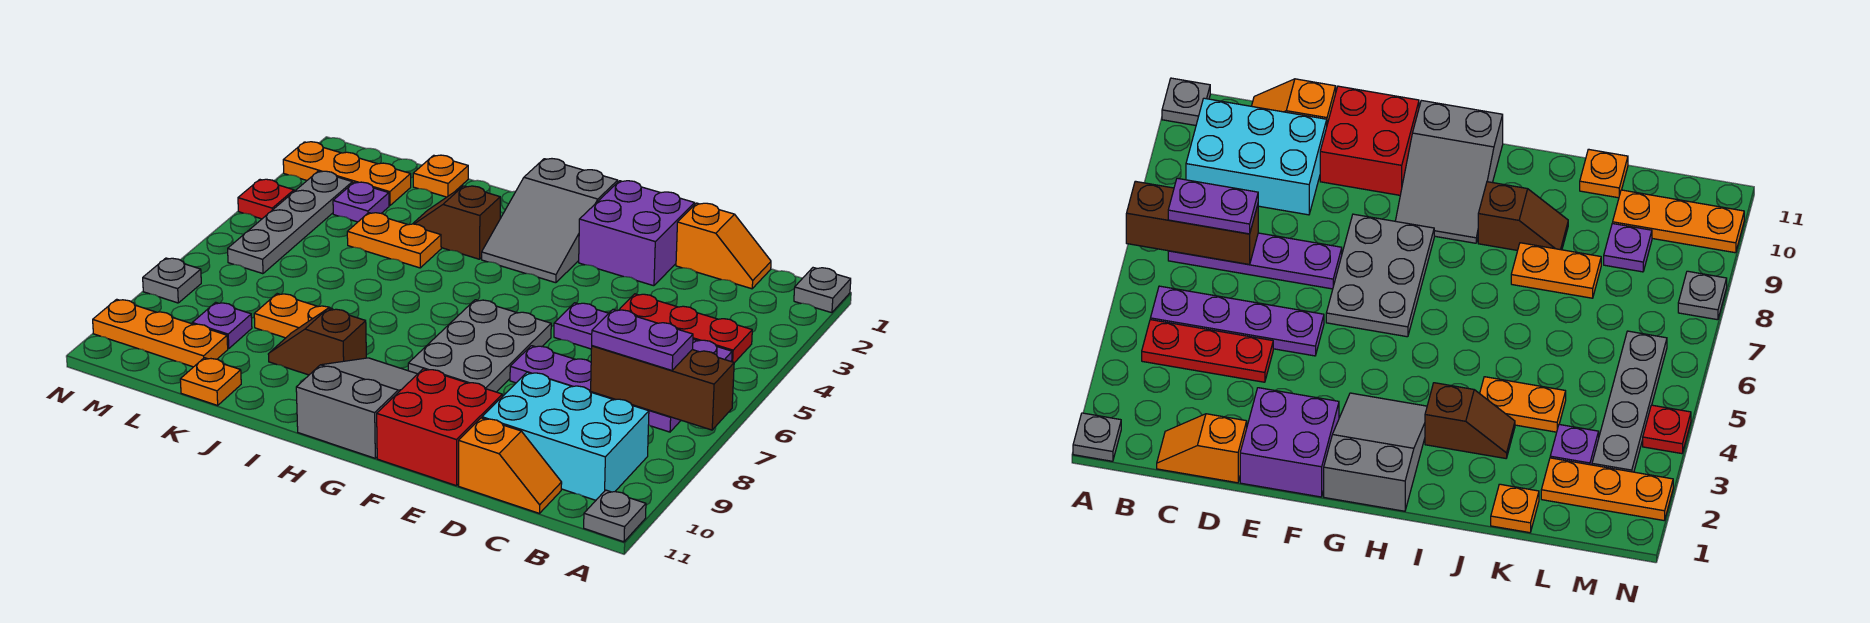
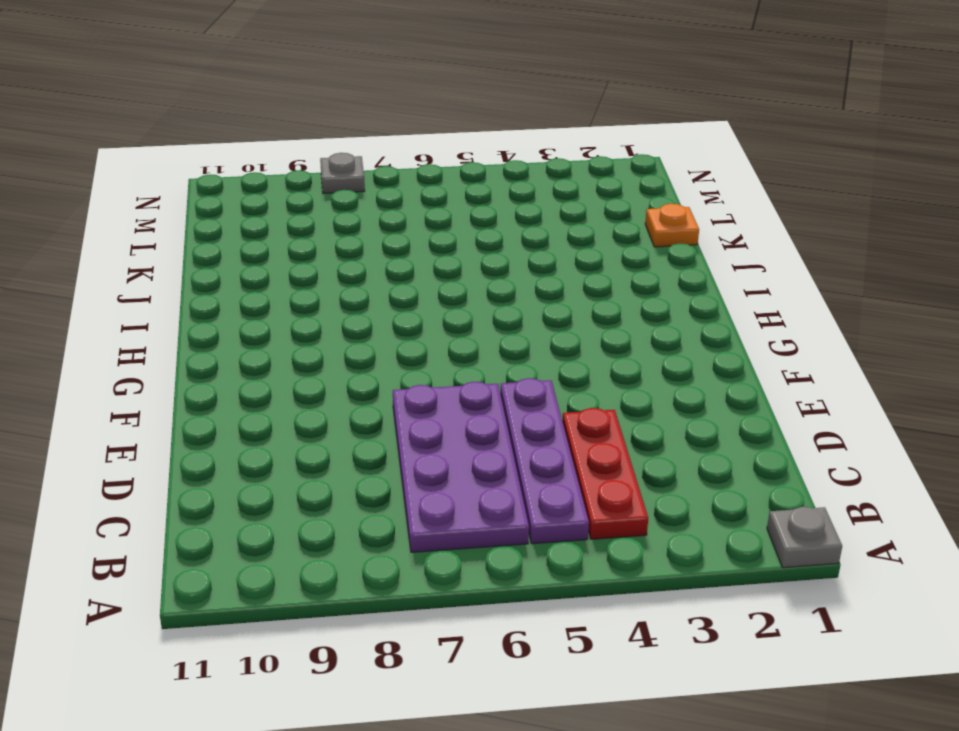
purple plate B6:E7 level 1 -> purple plate B7:E7 level 1
none -> grey plate A11 level 1
none -> cyan brick B9:D10 level 1
none -> orange slope C1:D1 level 1 top D

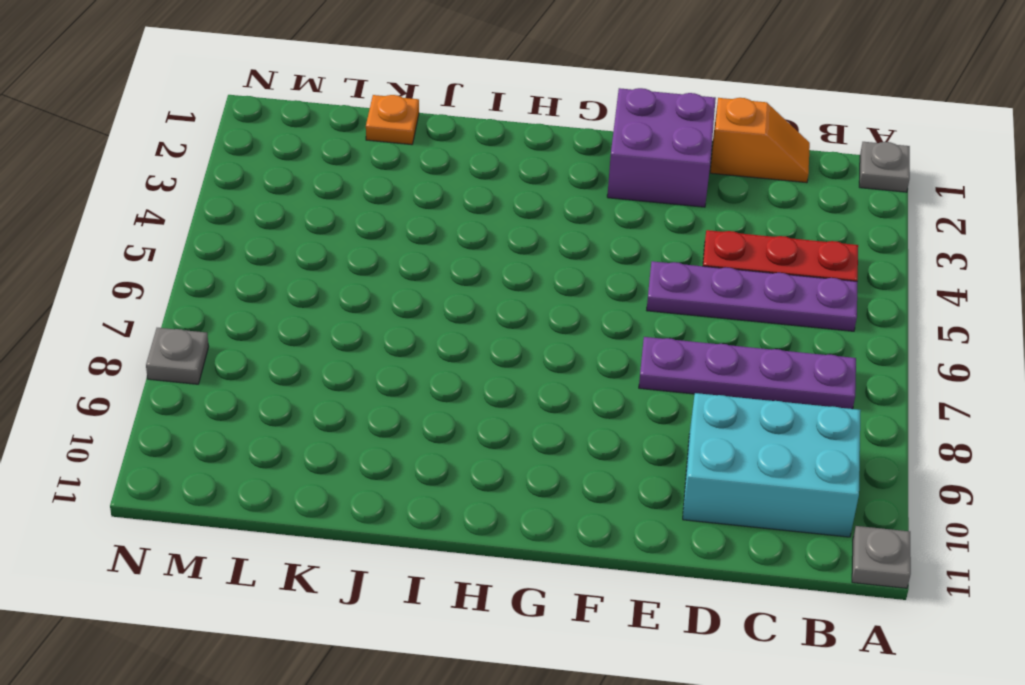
none -> orange slope C11:D11 level 1 top D
none -> red brick E10:F11 level 1
none -> grey plate F6:G8 level 1

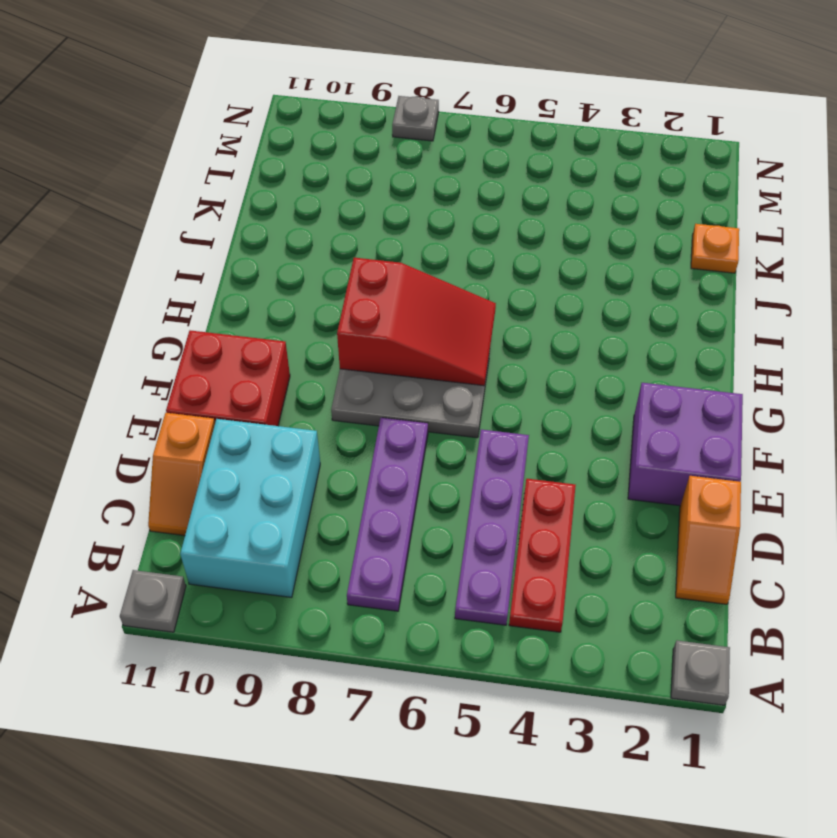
red slope G6:H8 level 2 top 8 -> none
none -> grey slope G1:H3 level 1 top 1
none -> grey slope G9:H11 level 1 top 11
none -> brown slope I3:J3 level 1 top I

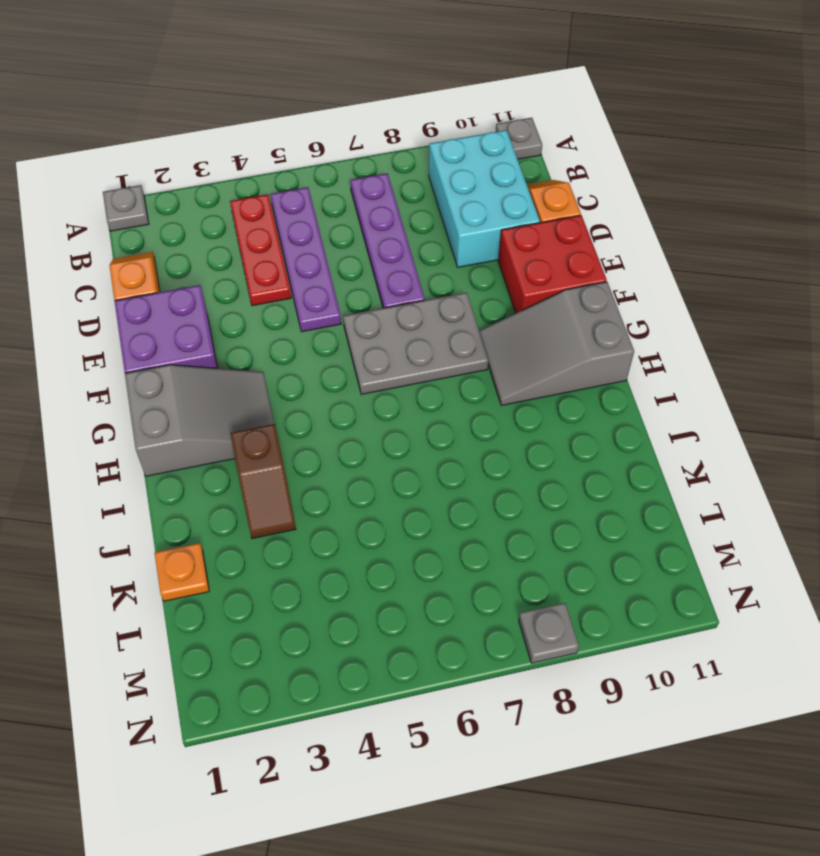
none -> brown slope I9:J9 level 1 top I
none -> orange plate J4:K4 level 1
none -> orange plate J8:K8 level 1

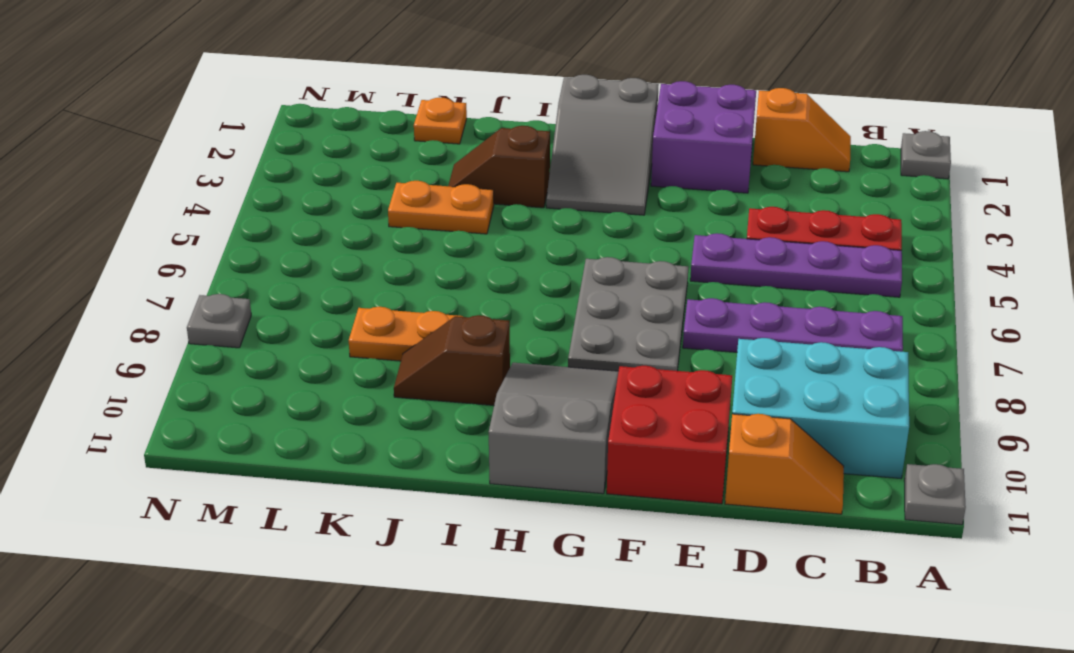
none -> orange plate K11 level 1
none -> orange plate L2:N2 level 1
none -> purple plate L3 level 1

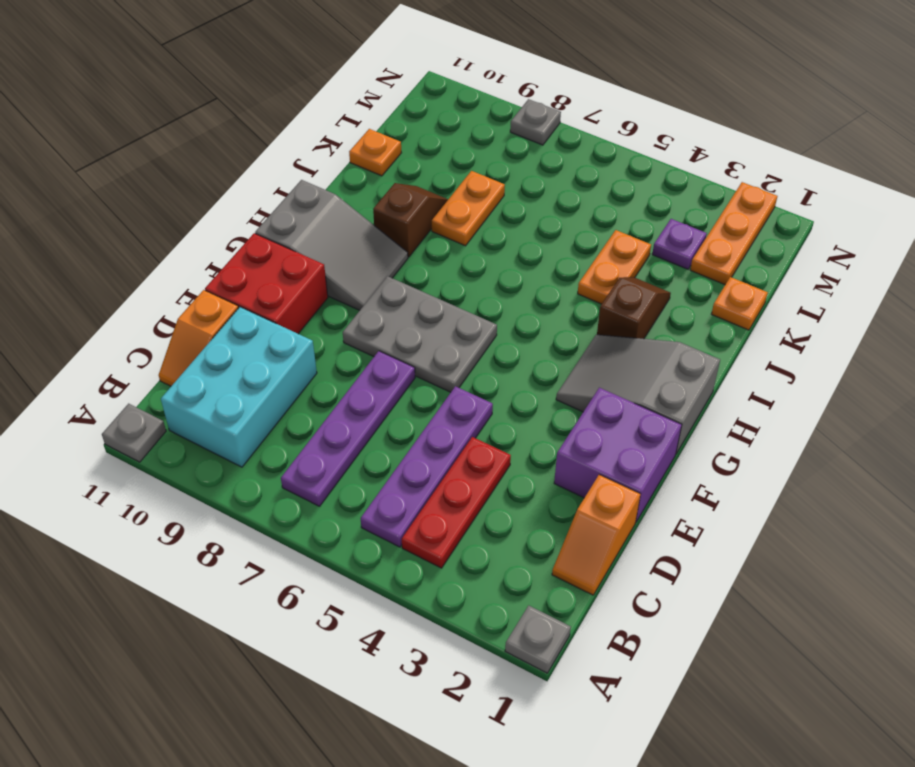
none -> purple plate L9 level 1
none -> orange plate L10:N10 level 1
none -> grey plate M3:M6 level 1

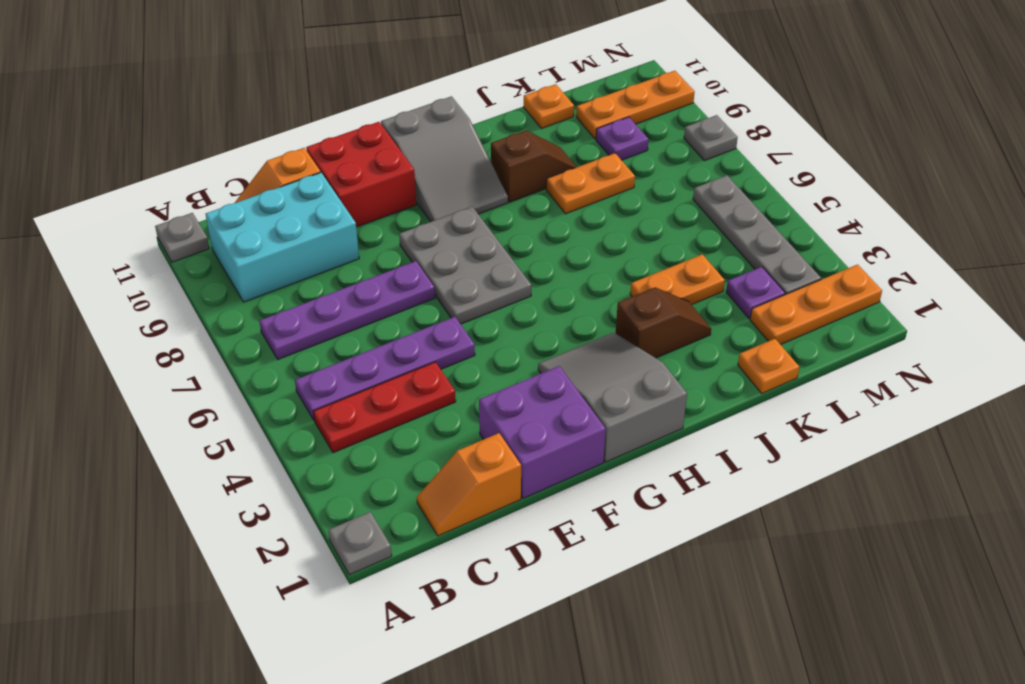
none -> red plate N4 level 1
none -> brown brick A7:C7 level 2
none -> purple plate B7:C7 level 3

